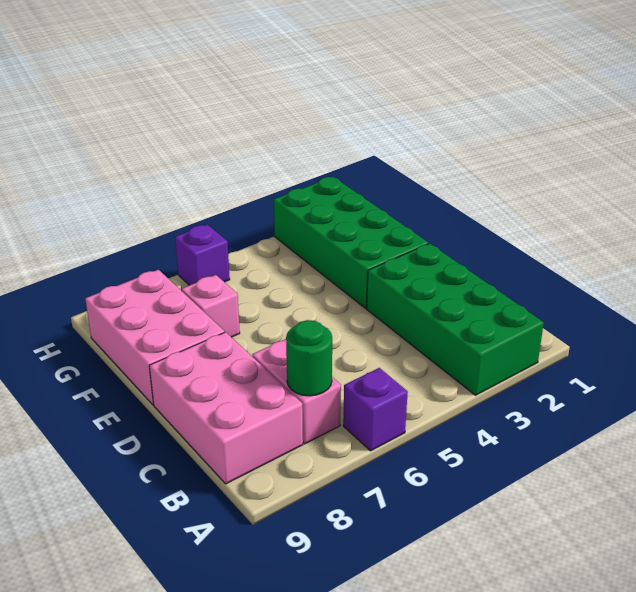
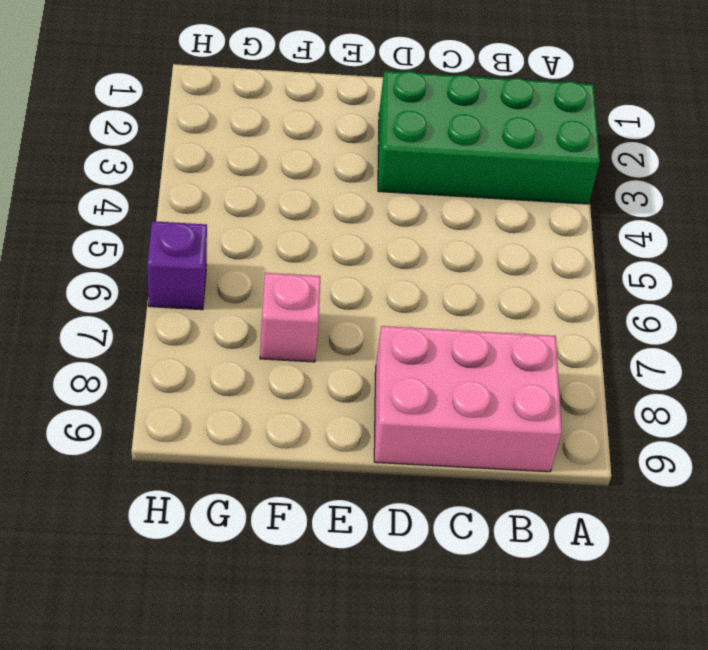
none -> purple brick A6 level 1
none -> pink brick B7:C7 level 1

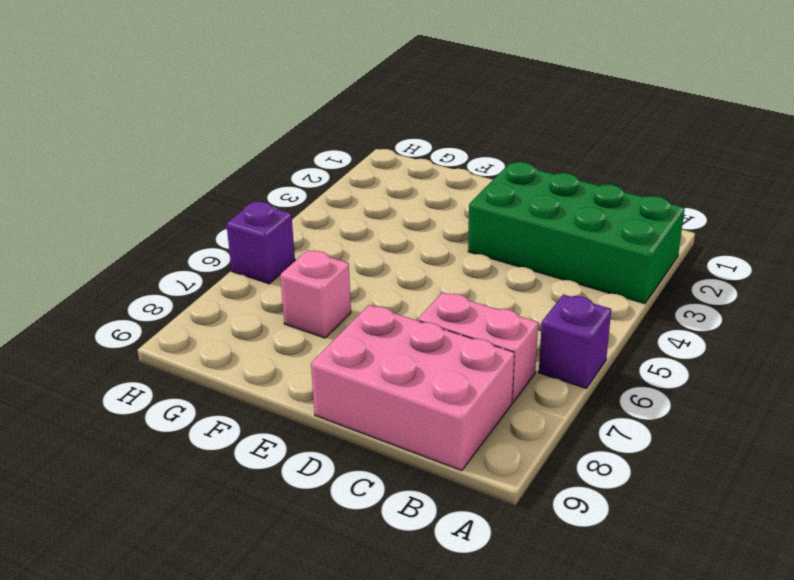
none -> green brick E2:H3 level 1
none -> pink brick E8:G9 level 1

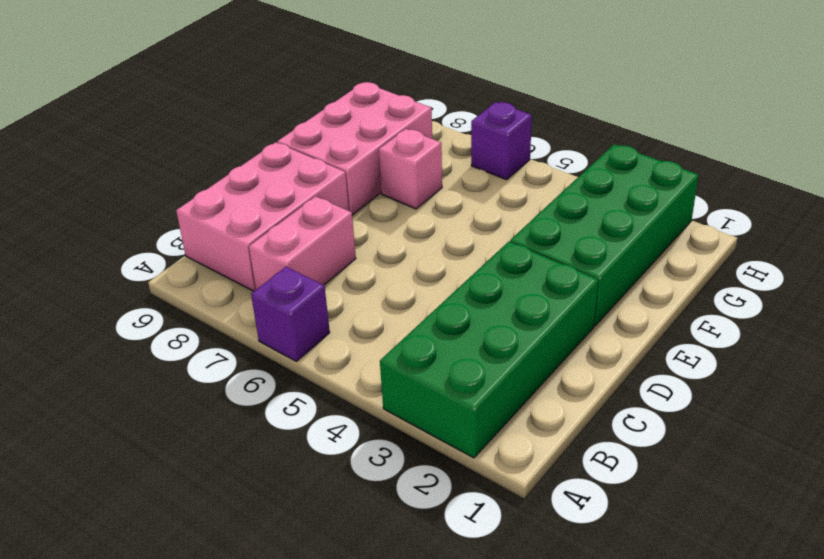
none -> green round brick B7 level 2

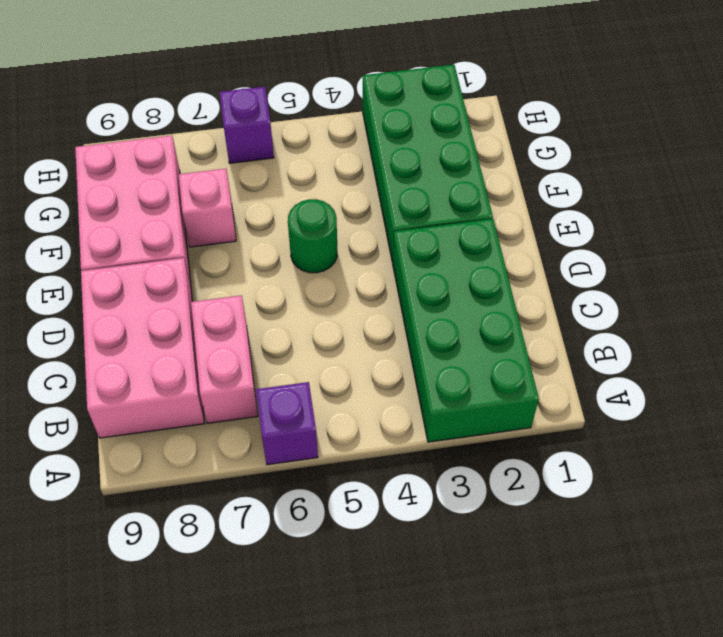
green round brick E5 level 1 -> green round brick B7 level 2

